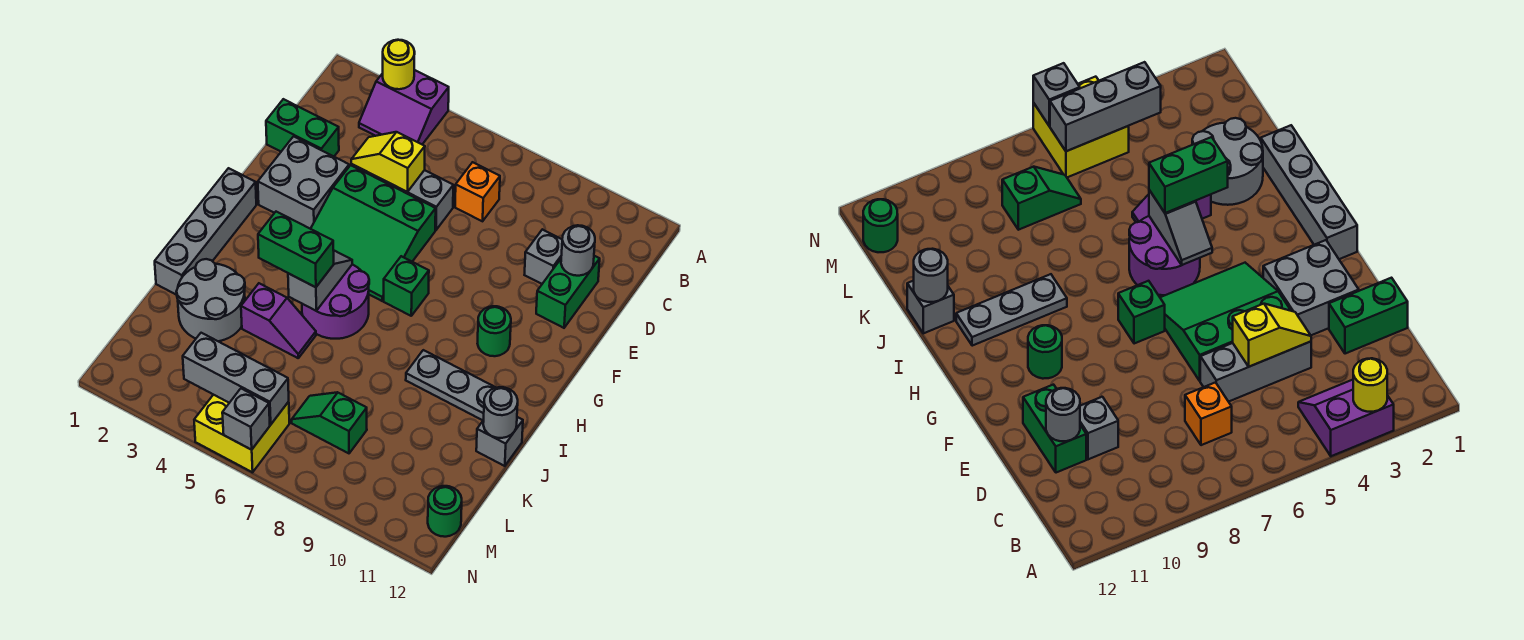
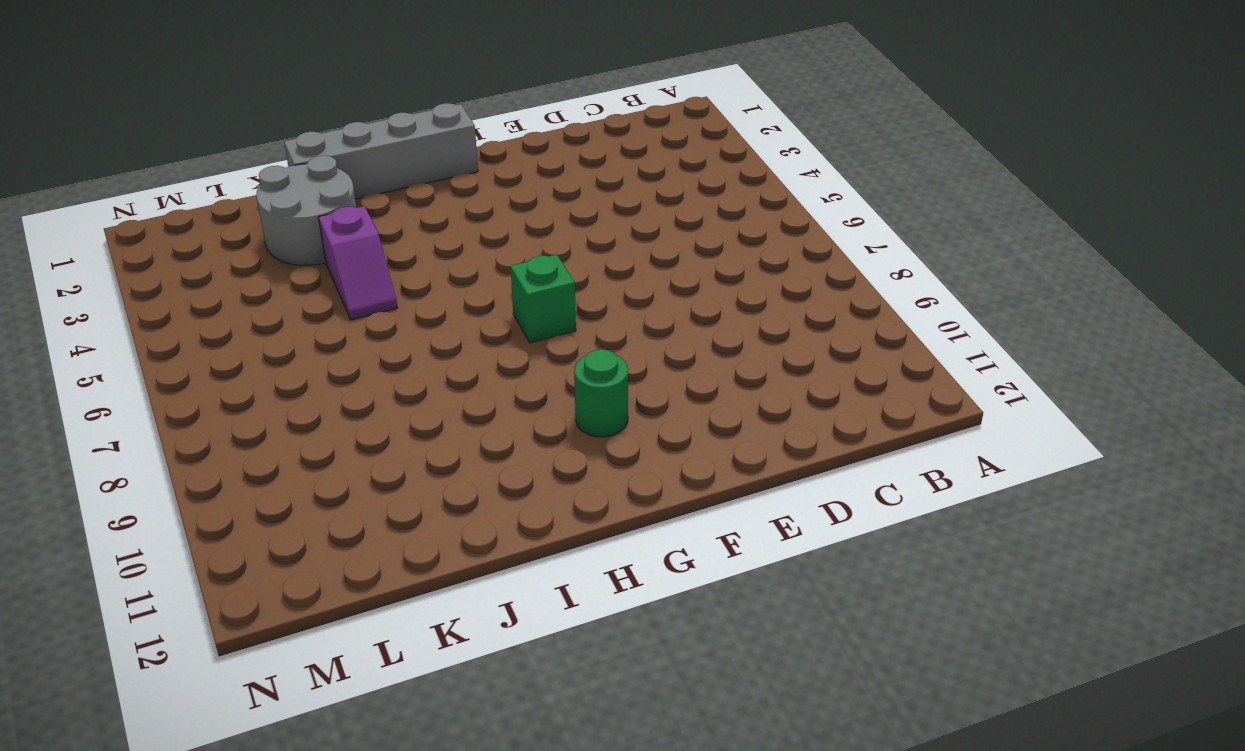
none -> purple slope A3:B4 level 1 top A
none -> orange brick C7 level 1
none -> green brick D1:D2 level 1

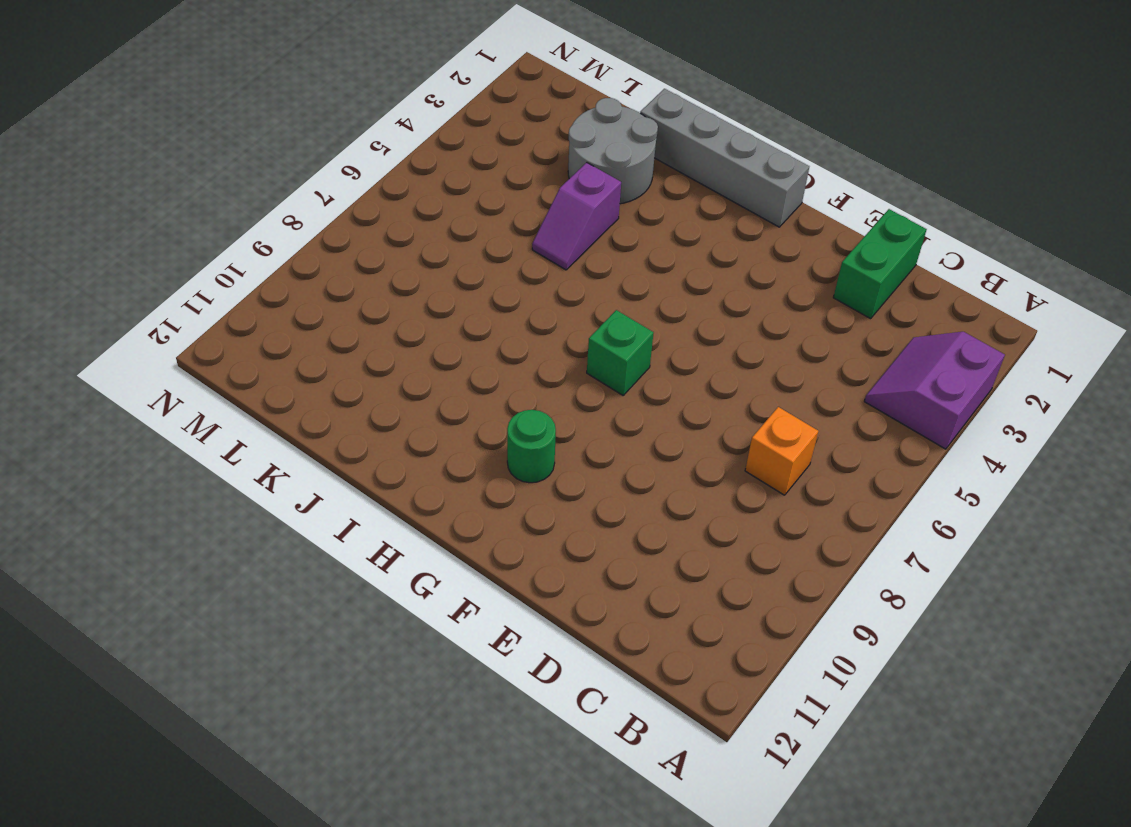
none -> grey brick D4:D6 level 1
none -> grey brick D10 level 1
none -> green brick D11:E11 level 1

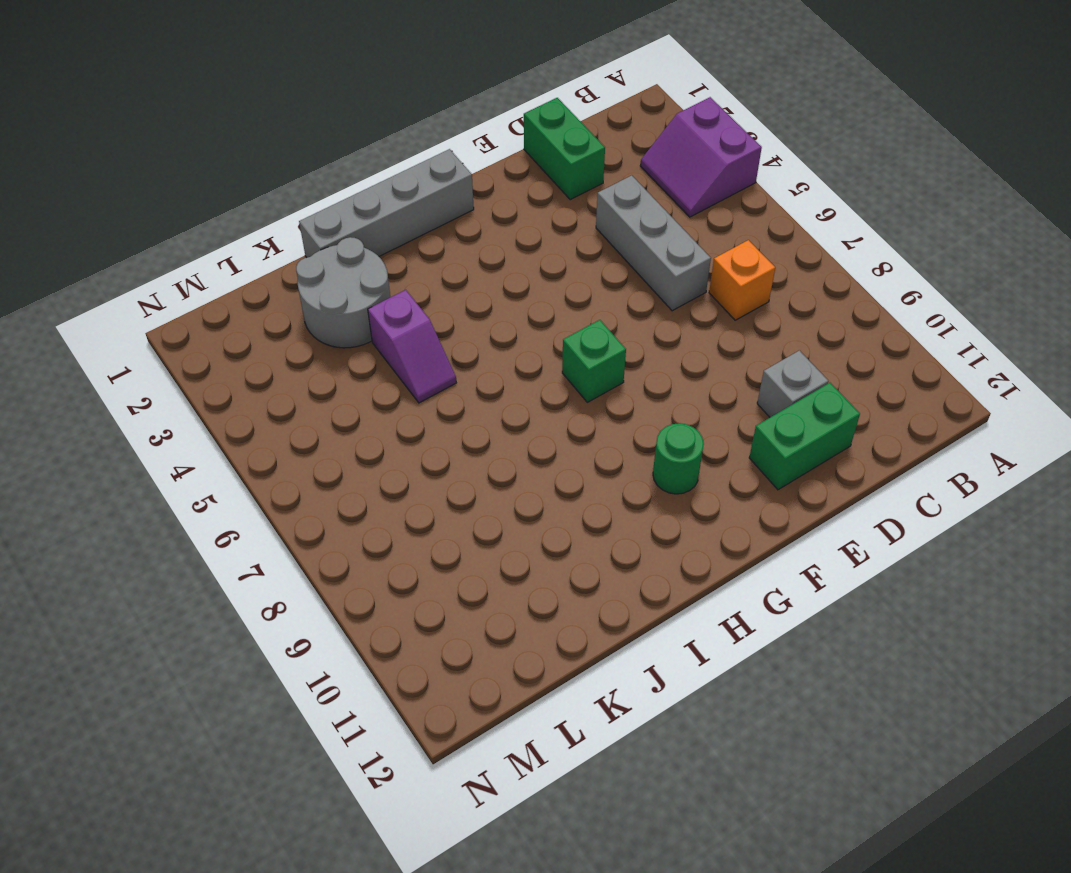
none -> grey brick E2:F3 level 1
none -> green slope E4:G6 level 1 top E
none -> purple round brick H5:I6 level 1

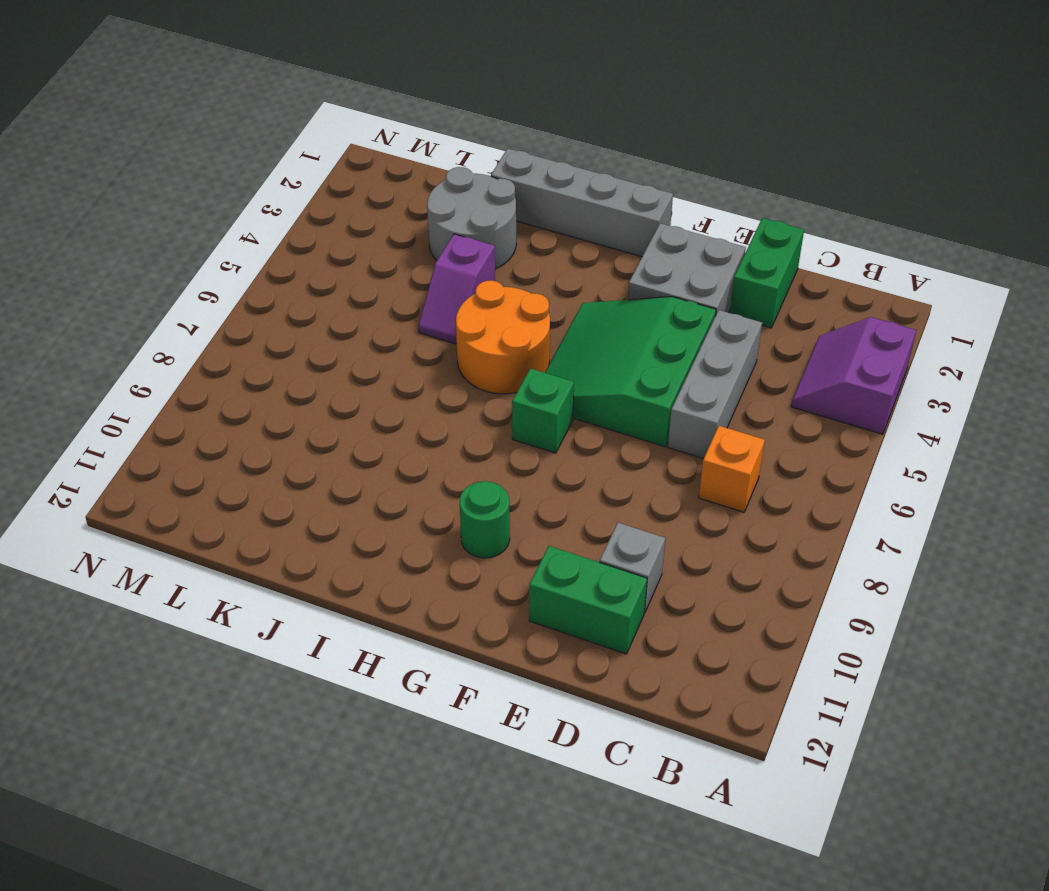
orange round brick H5:I6 level 1 -> purple round brick H5:I6 level 1
none -> grey plate I9:I11 level 1
none -> grey brick J12 level 1
none -> green slope L7:L8 level 1 top 8

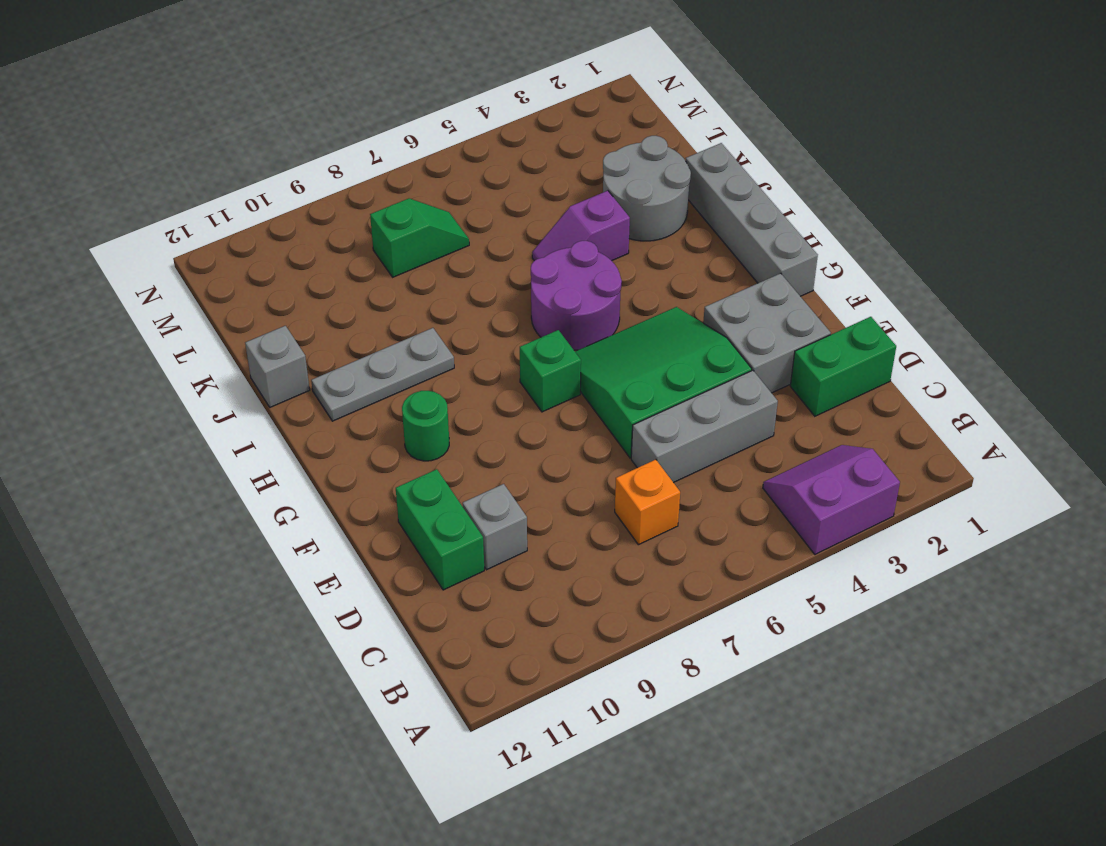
none -> yellow brick M5:N6 level 1
none -> green round brick M12 level 1
none -> yellow round brick A3 level 2

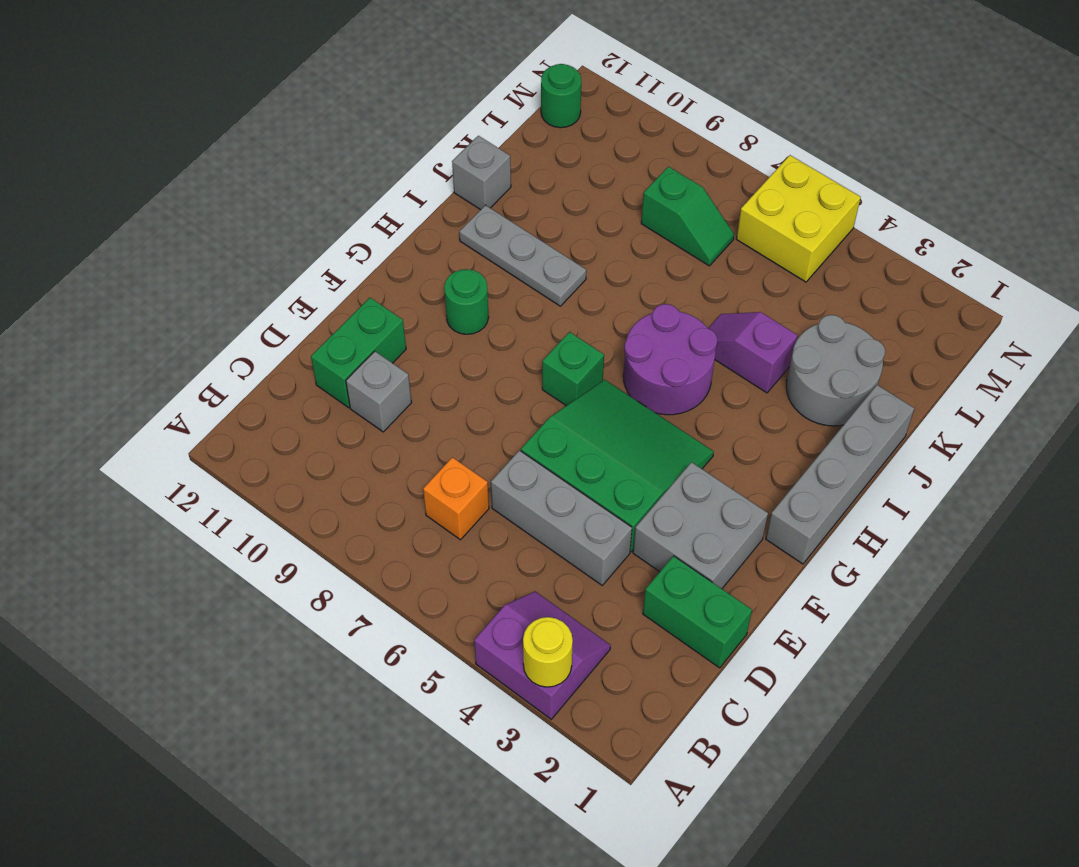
none -> yellow slope D4:D5 level 2 top 5
none -> grey round brick D11 level 2
none -> grey slope H5:I5 level 2 top I

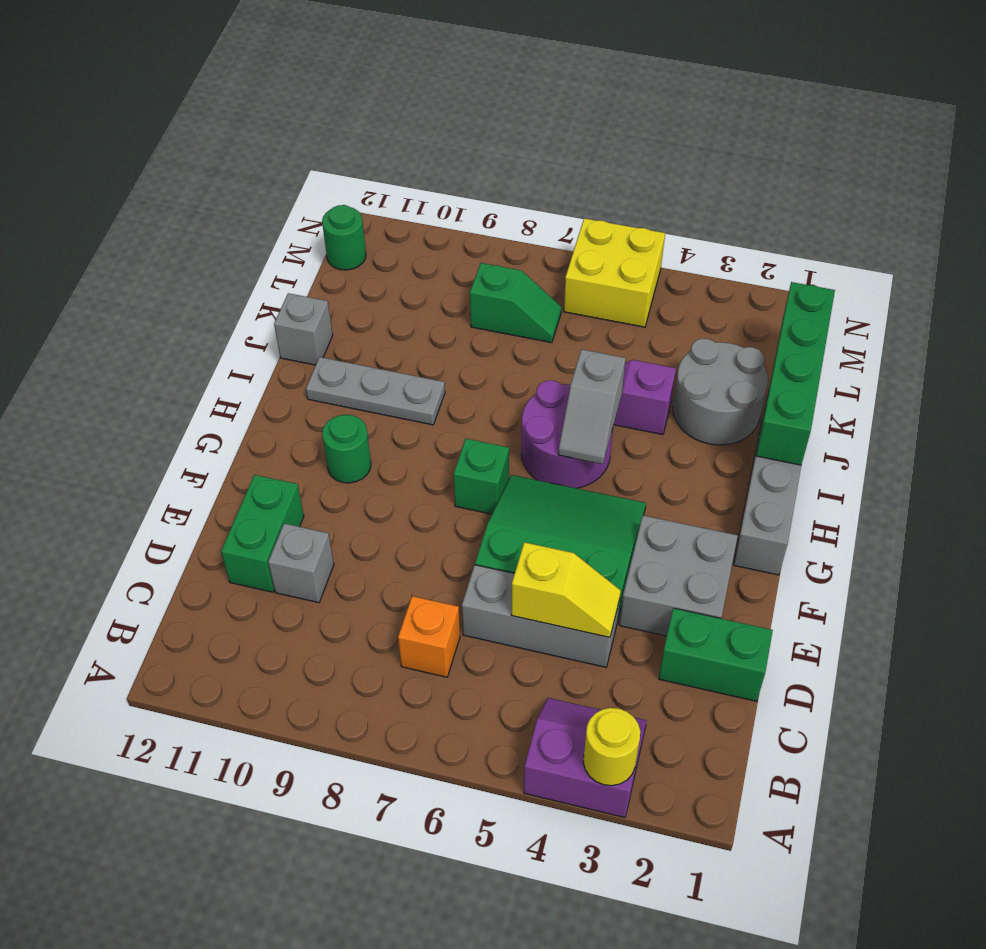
green brick I1:L1 level 2 -> none
none -> grey round brick D11 level 2
none -> grey round brick J12 level 2
none -> grey brick M4:M6 level 2

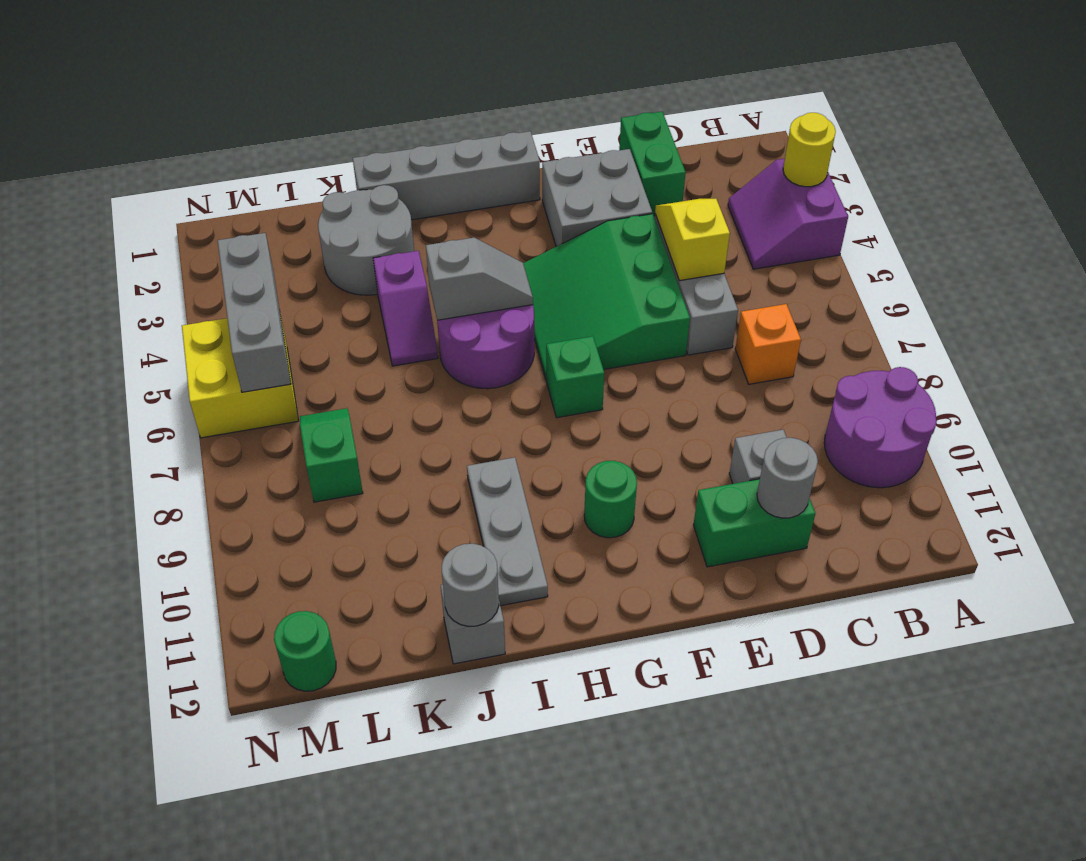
purple round brick A9:B10 level 1 -> none
none -> grey brick N6 level 2
none -> green brick I4:I5 level 3

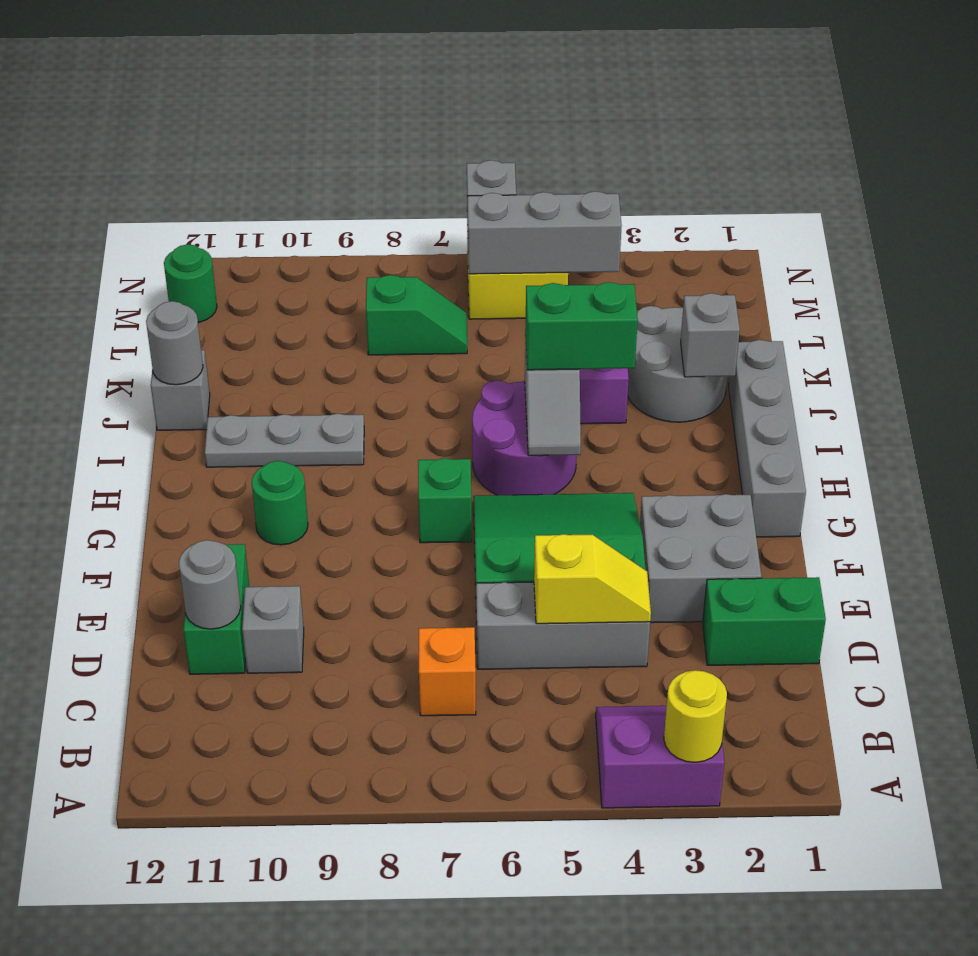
grey brick J2 level 2 -> none

